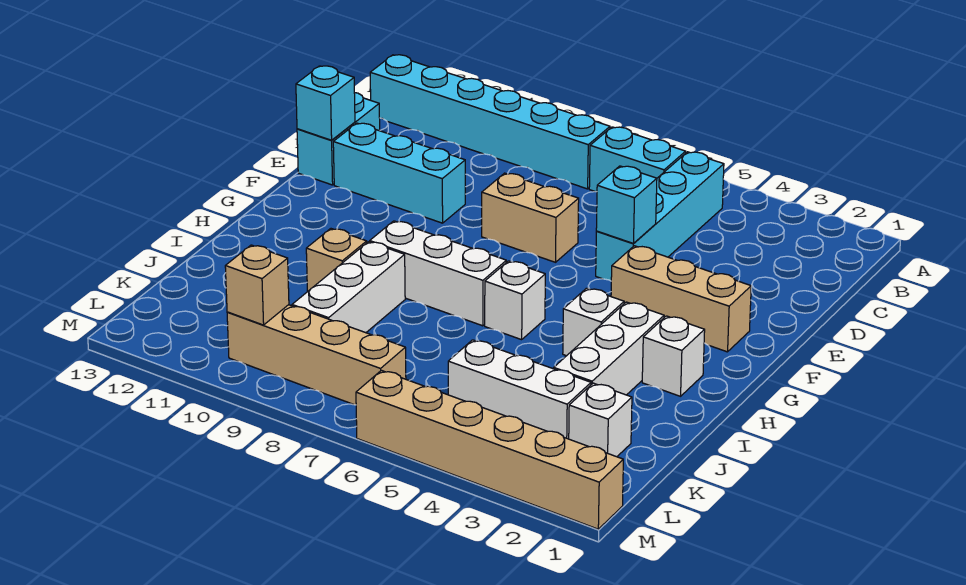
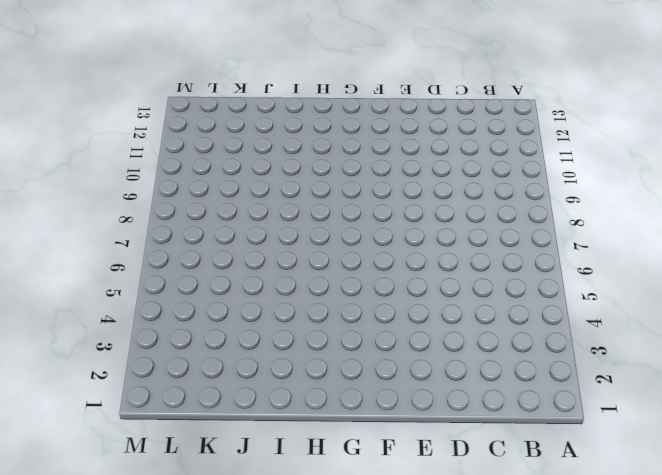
none -> cyan brick B5:E5 level 1
none -> cyan brick B6:B7 level 1
none -> cyan brick B8:B13 level 1

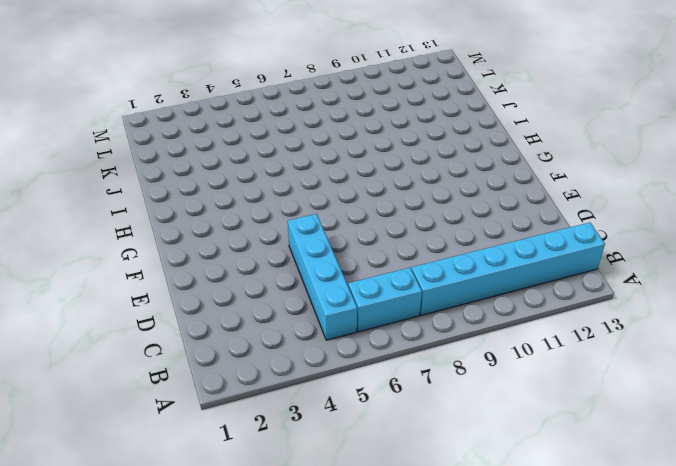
none -> cyan brick D13:E13 level 1
none -> tan brick E7:E8 level 1
none -> cyan brick E10:E12 level 1

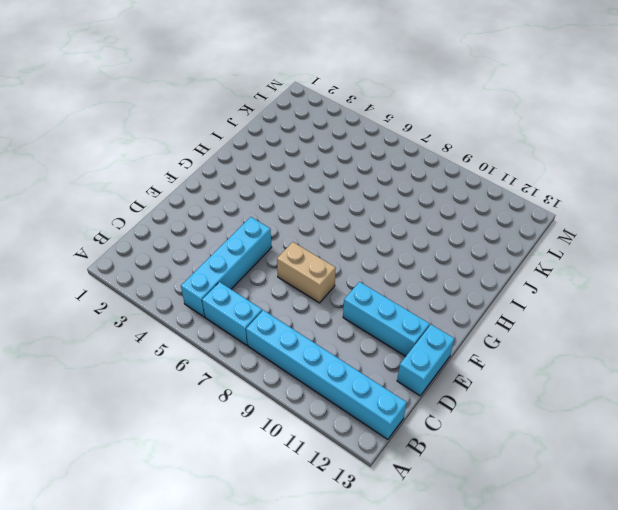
none -> tan brick F2:F4 level 1
none -> white brick H2 level 1
none -> white brick H3:J3 level 1

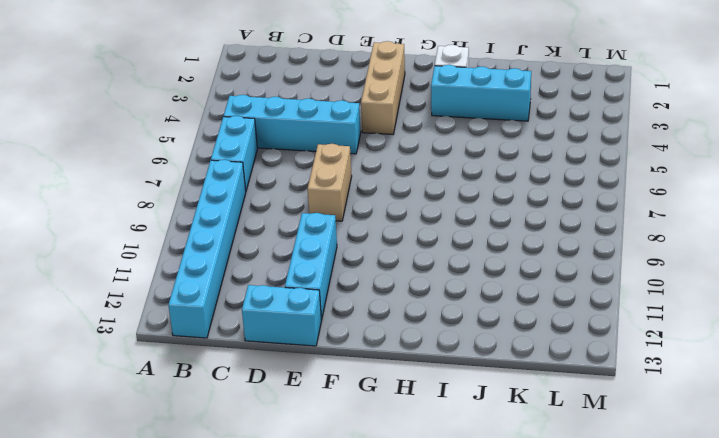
cyan brick H3:J3 level 1 -> white brick H3:J3 level 1
none -> white brick H4 level 1
none -> white brick H6 level 1
none -> white brick H7:H9 level 1

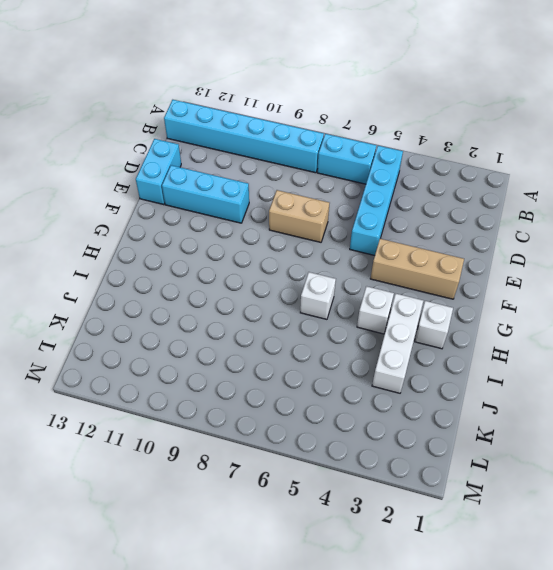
none -> white brick H7:H9 level 1
none -> white brick I9:K9 level 1
none -> tan brick I10 level 1

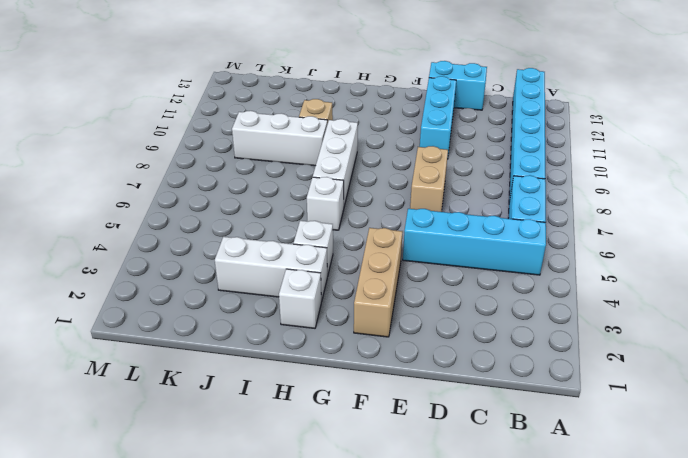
none -> white brick K2 level 1
none -> white brick K3:K5 level 1
none -> tan brick L7:L10 level 1

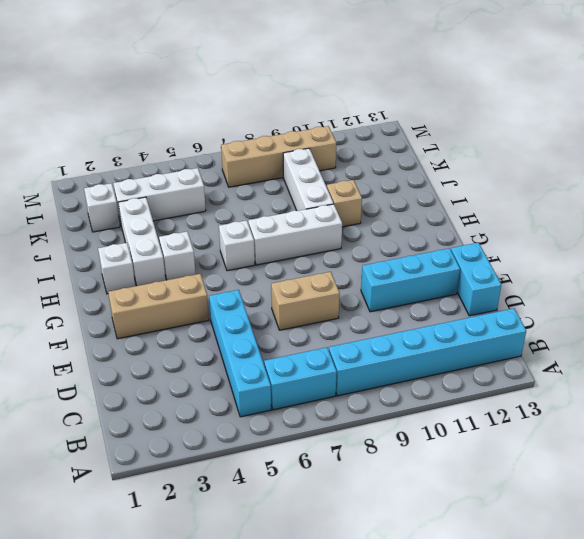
none -> tan brick M1:M6 level 1
none -> cyan brick E5 level 2
none -> cyan brick E13 level 2

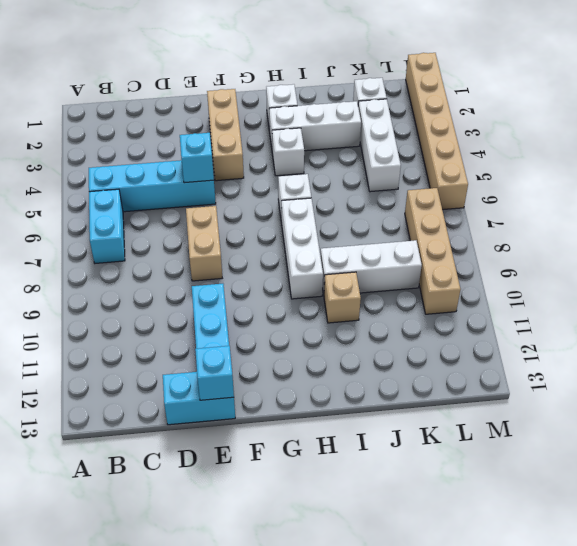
none -> cyan brick B8:B13 level 1
none -> tan brick L10 level 2

